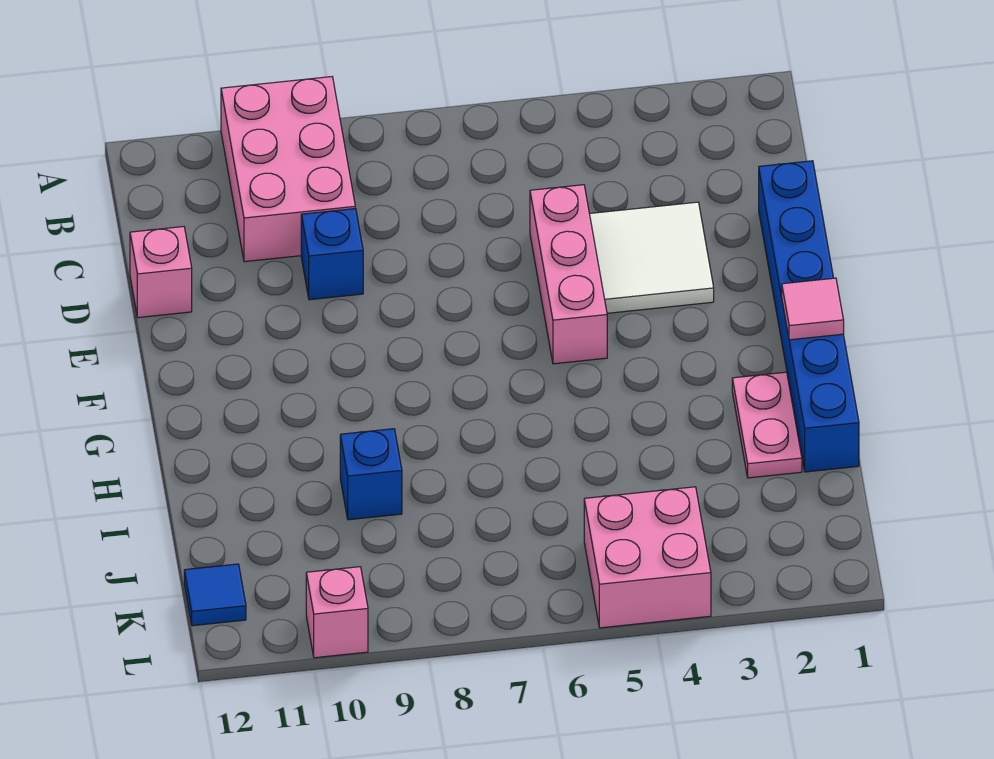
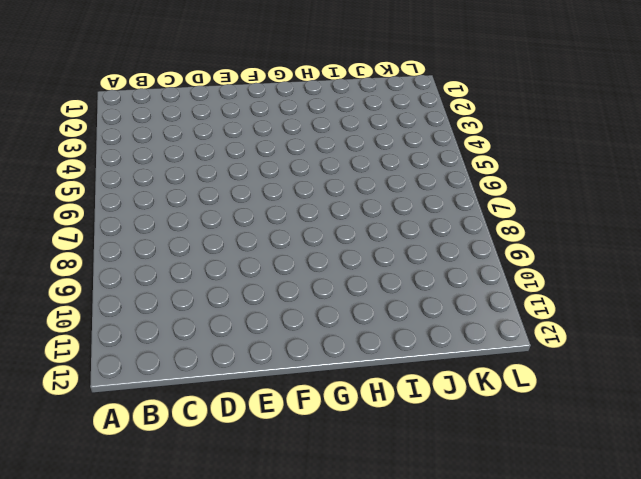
none -> pink brick A9:C10 level 1
none -> blue brick D1:I1 level 1
none -> white tile D3:E4 level 1

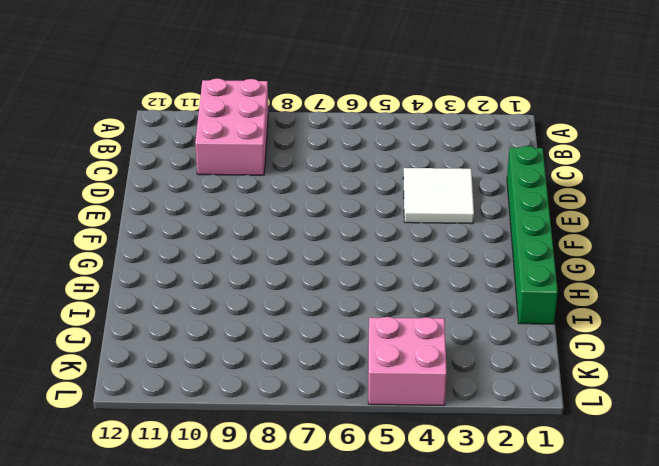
green brick D1:I1 level 1 -> blue brick D1:I1 level 1
none -> pink brick D5:F5 level 1
none -> blue brick D9 level 1
none -> pink brick D12 level 1

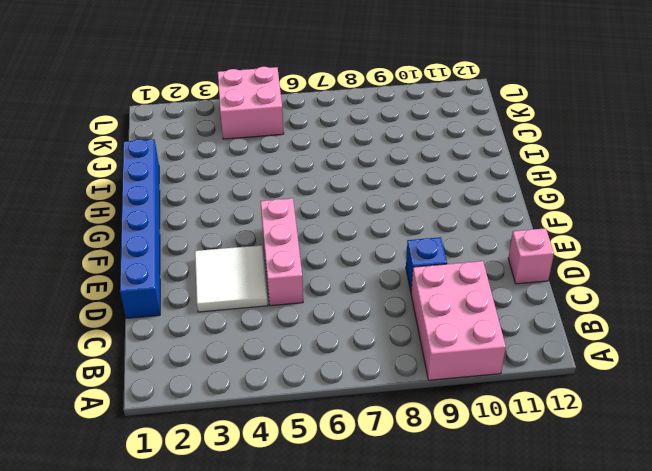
none -> pink plate H2:I2 level 1
none -> blue brick I9 level 1
none -> blue tile K12 level 1

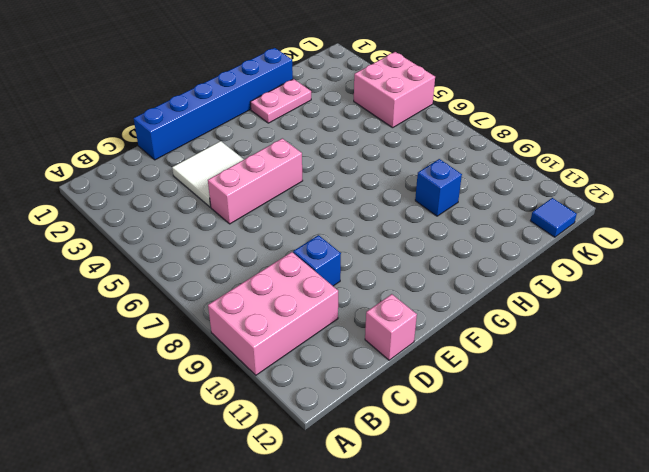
none -> pink brick L10 level 1
none -> pink tile G1 level 2

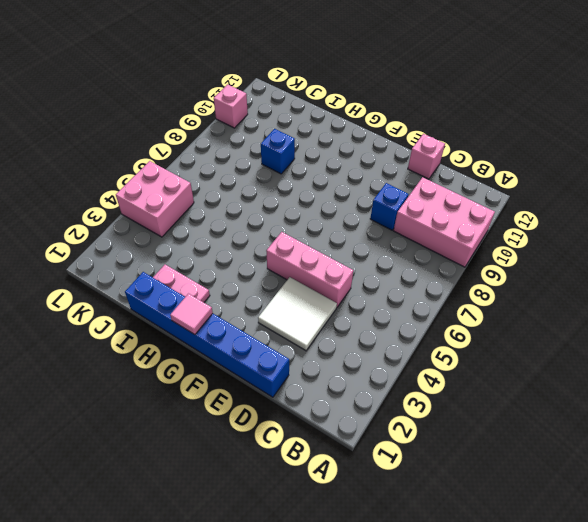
none -> blue tile K12 level 1

